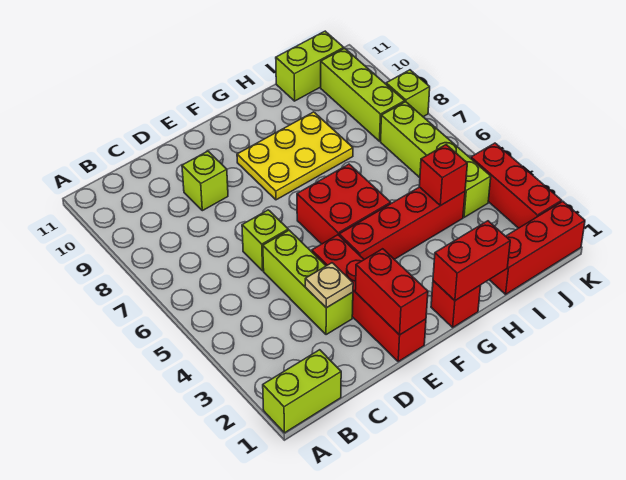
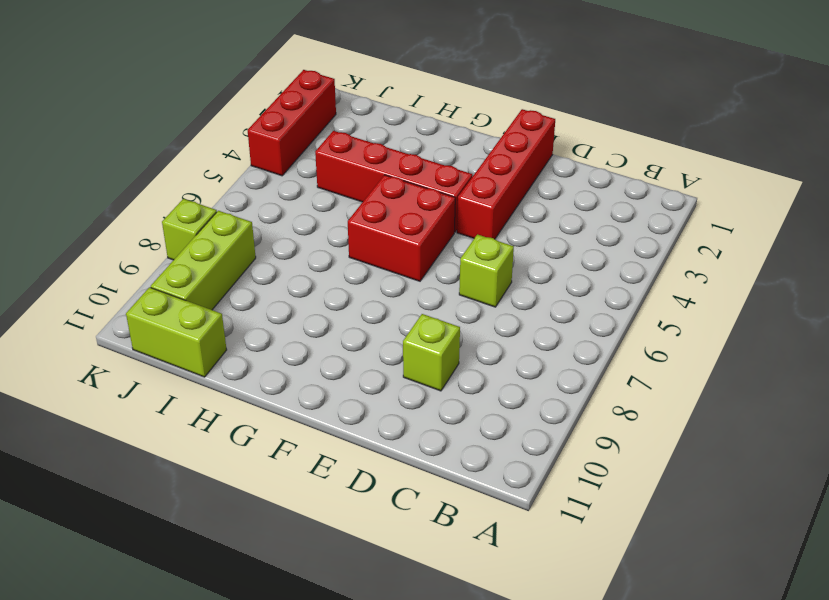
none -> lime brick A1:B1 level 1
none -> lime brick D3:D5 level 1
none -> yellow plate F8:H9 level 1

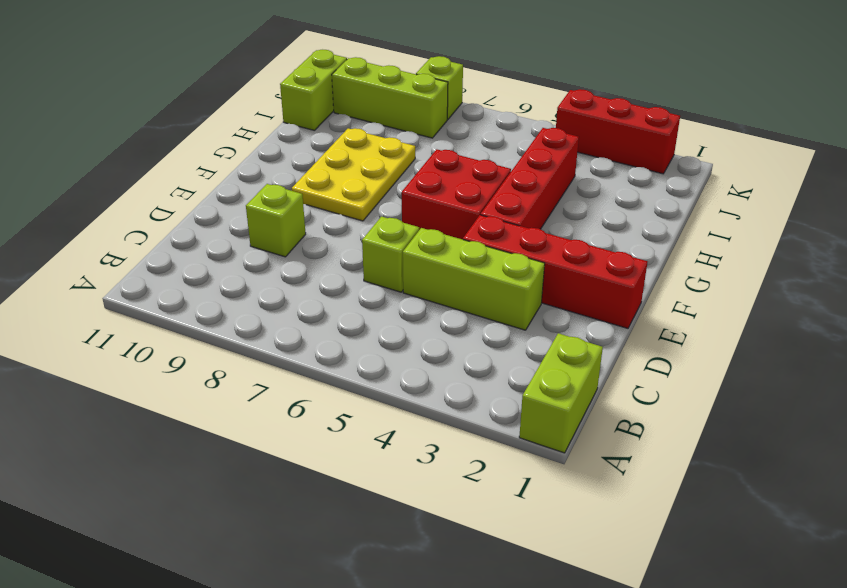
none -> red brick G1 level 1
none -> red brick I1:K1 level 1
none -> lime brick J4:J7 level 1

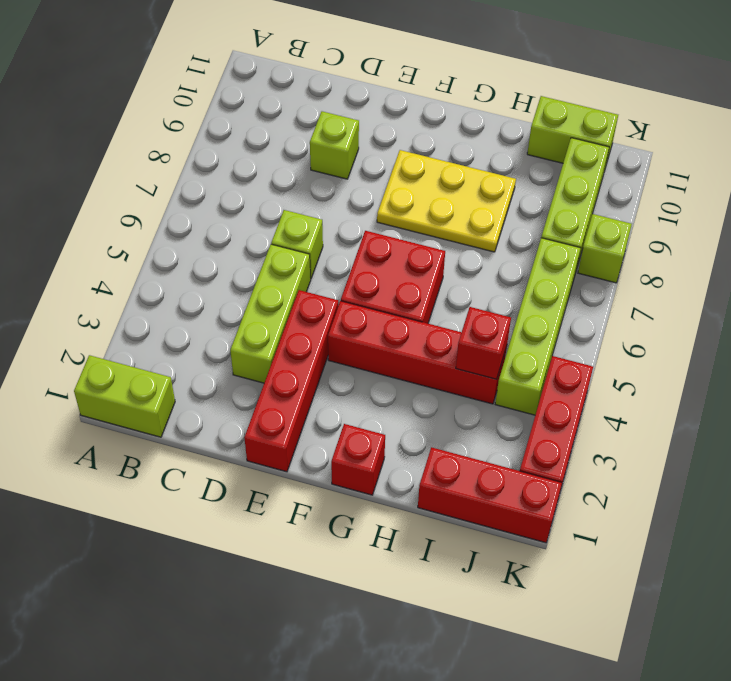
none -> tan plate D3 level 2
none -> red brick E1:E2 level 2
none -> red brick G1:H1 level 2

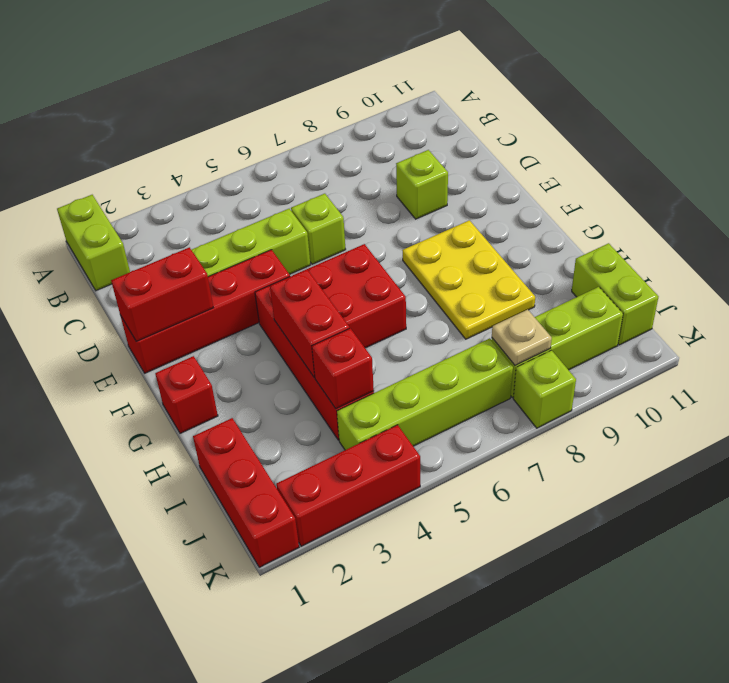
red brick G4:H4 level 2 -> red brick G1:H1 level 2
tan plate J8 level 2 -> tan plate D3 level 2

